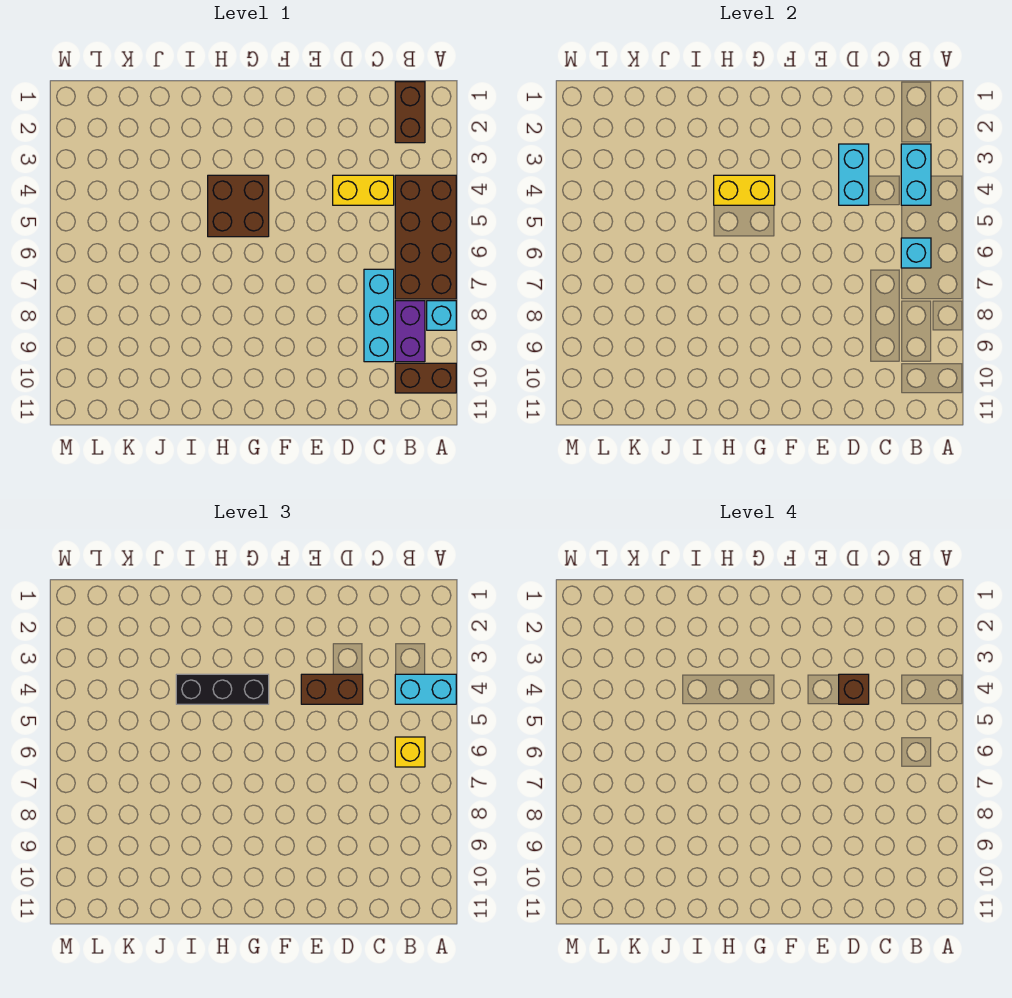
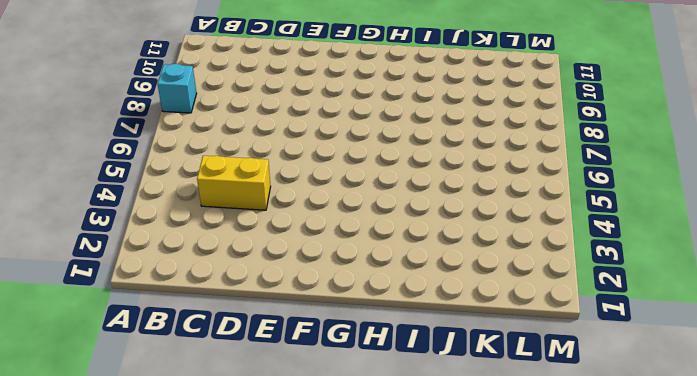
none -> brown brick A4:B7 level 1
none -> brown brick A10:B10 level 1
none -> brown brick B1:B2 level 1

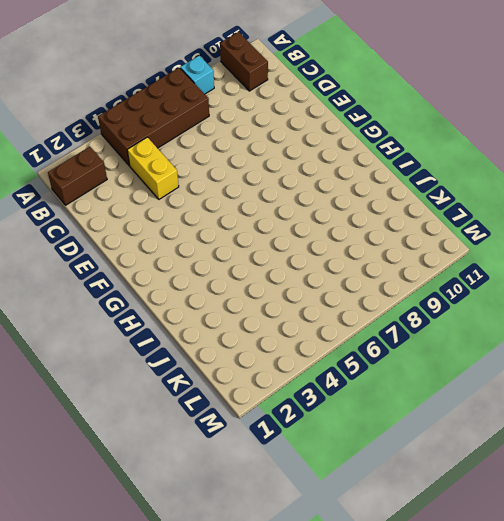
none -> purple brick B8:B9 level 1
none -> cyan brick C7:C9 level 1
none -> brown brick G4:H5 level 1

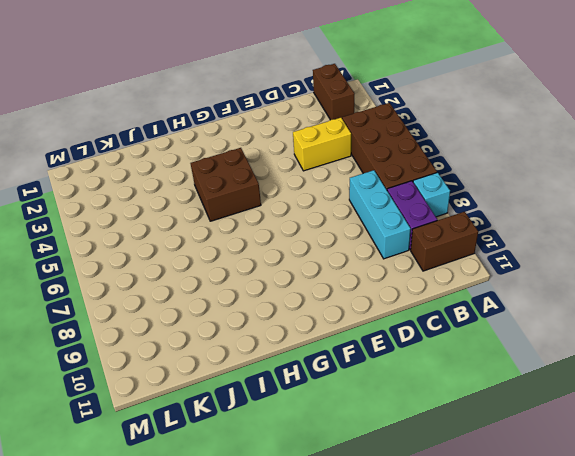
none -> cyan brick B3:B4 level 2
none -> cyan brick B6 level 2
none -> cyan brick D3:D4 level 2

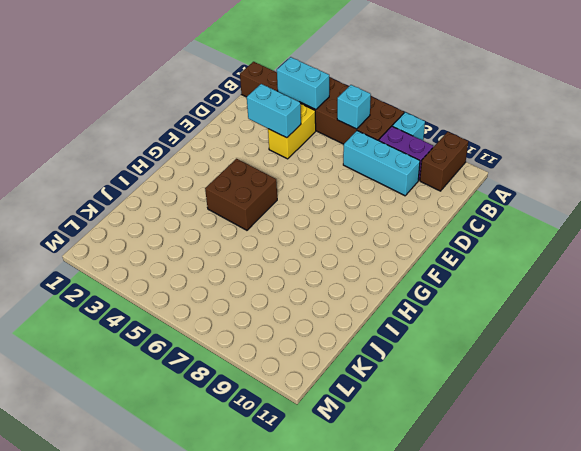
none -> yellow brick G4:H4 level 2
none -> cyan brick A4:B4 level 3
none -> yellow brick B6 level 3

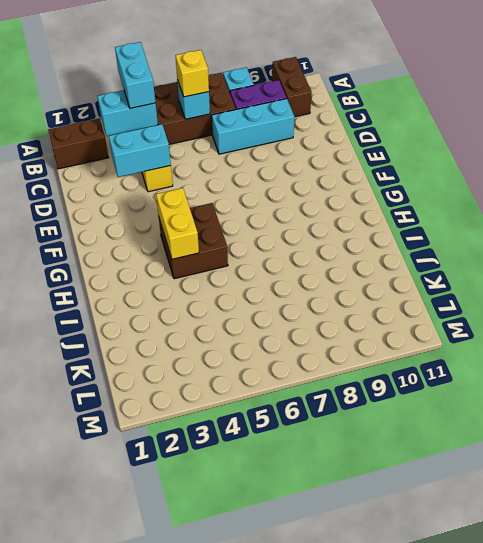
none -> brown brick D4:E4 level 3
none -> black brick G4:I4 level 3
none -> brown brick D4 level 4

